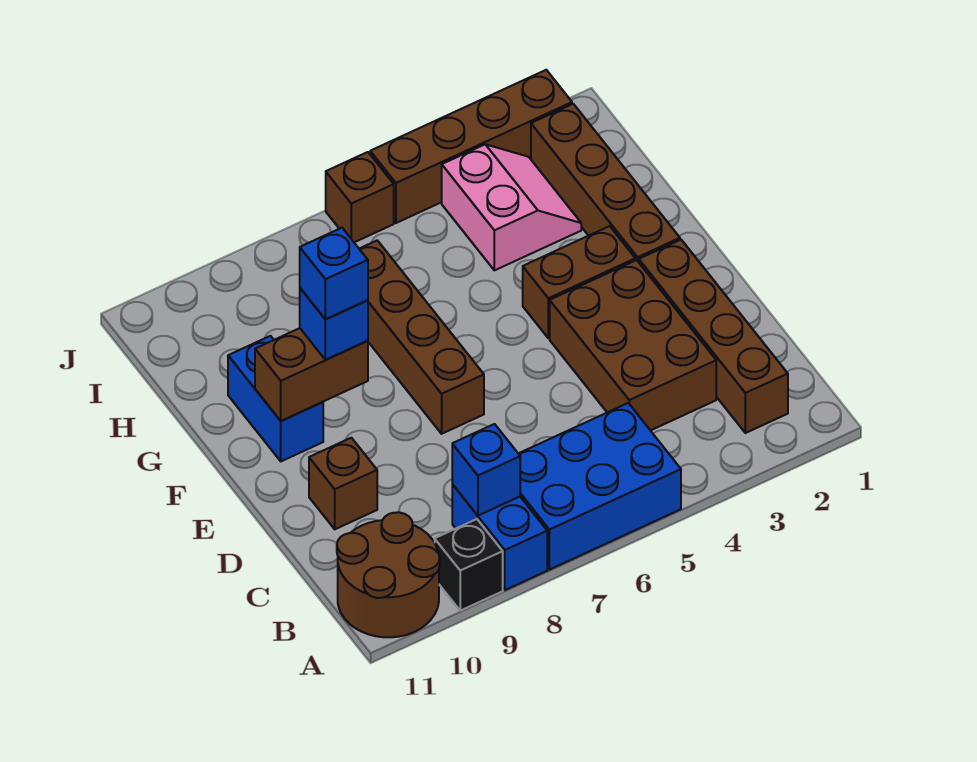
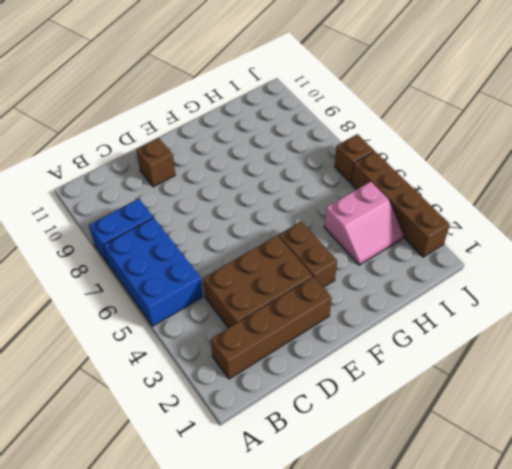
none -> black brick A9 level 1
none -> brown round brick A10:B11 level 1
none -> brown brick E7:H7 level 1

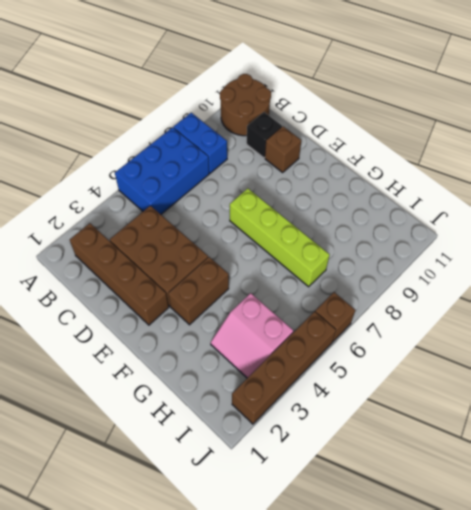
black brick C10 level 1 -> black brick A9 level 1
lime brick E7:H7 level 1 -> brown brick E7:H7 level 1
none -> brown brick F2:I2 level 1
none -> blue brick F10:G10 level 1
none -> blue brick B8 level 2

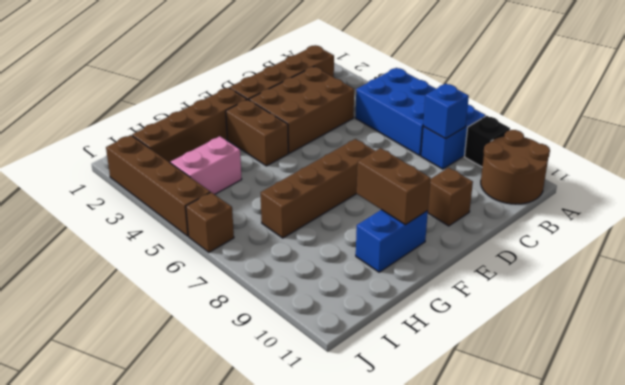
none -> blue brick F9 level 3
none -> blue brick F9 level 4

